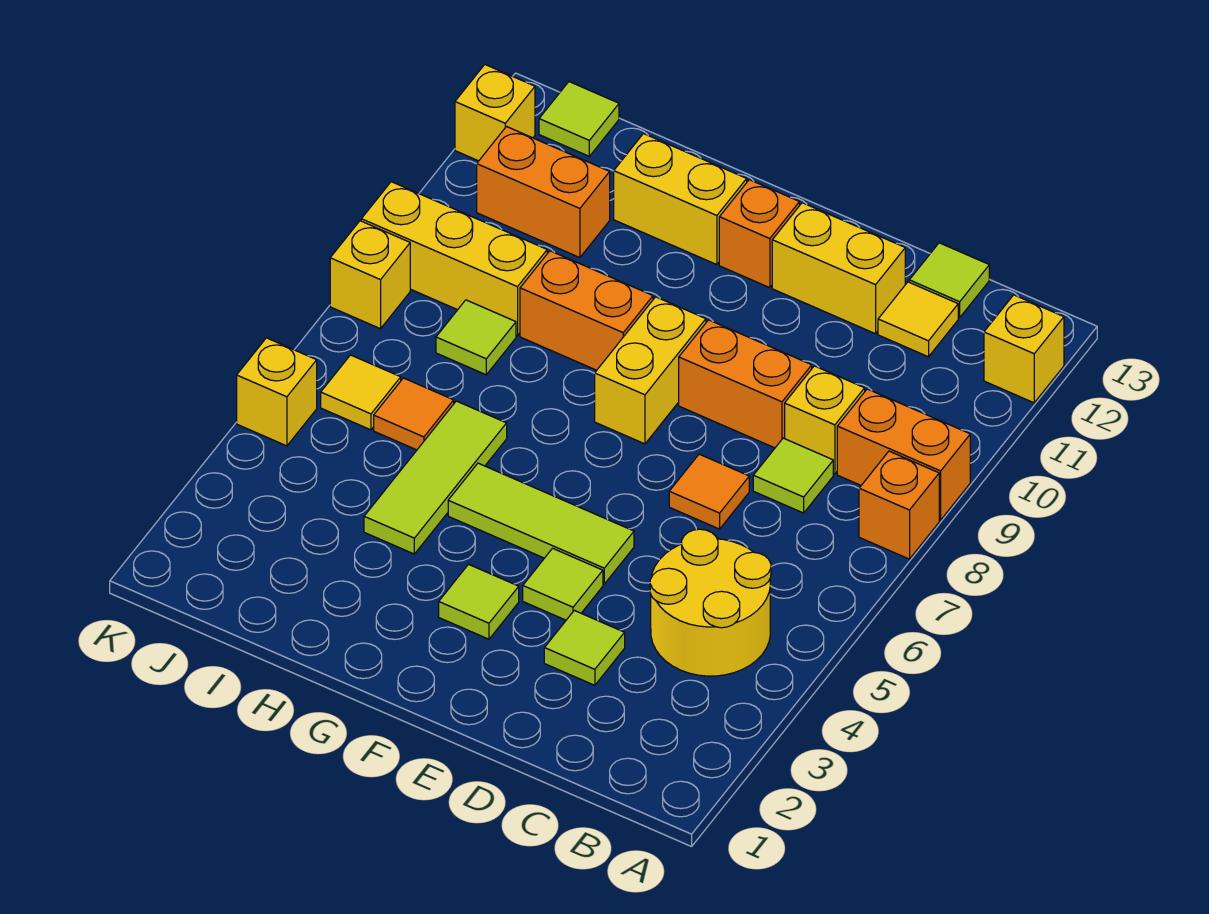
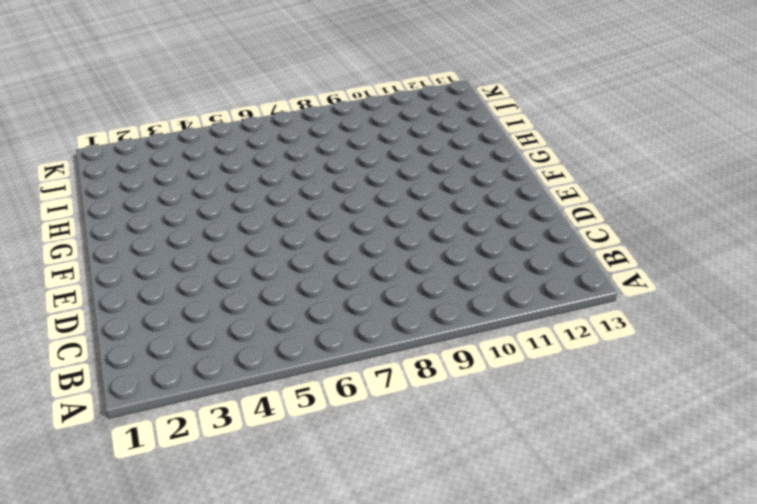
none -> orange brick A8 level 1
none -> orange brick A9:B9 level 1
none -> yellow brick A12 level 1

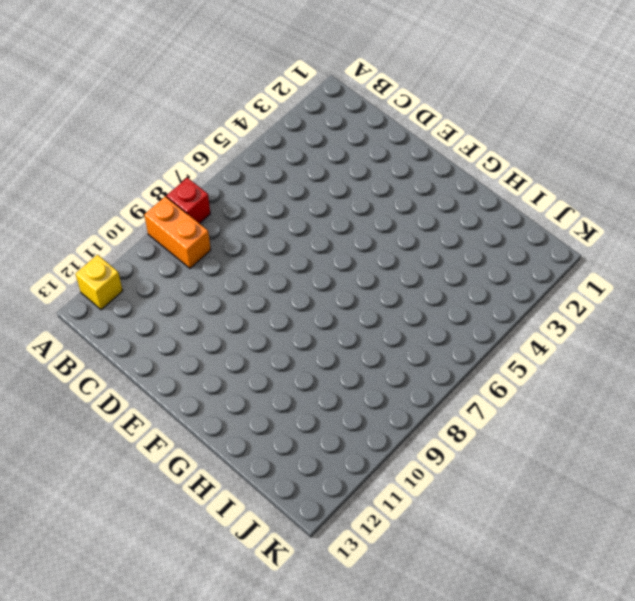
red brick A8 level 1 -> orange brick A8 level 1
none -> yellow round brick B4:C5 level 1
none -> lime tile C8 level 1
none -> yellow brick C9 level 1

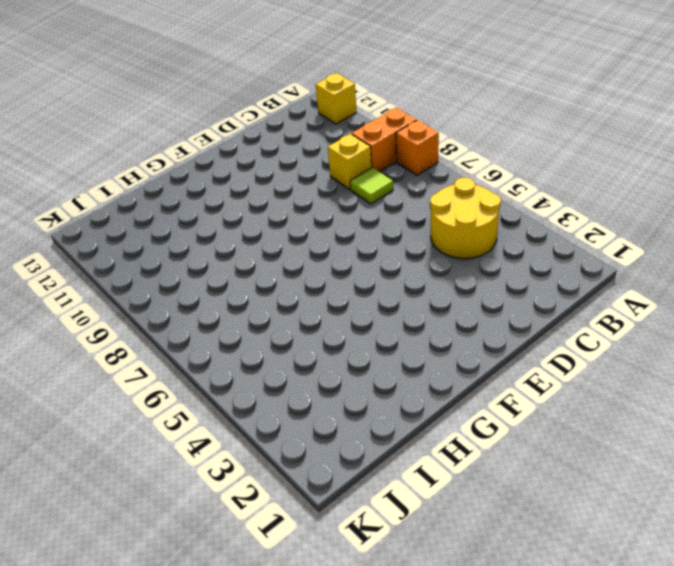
none -> yellow tile C12 level 1
none -> lime tile C13 level 1
none -> lime tile D3 level 1

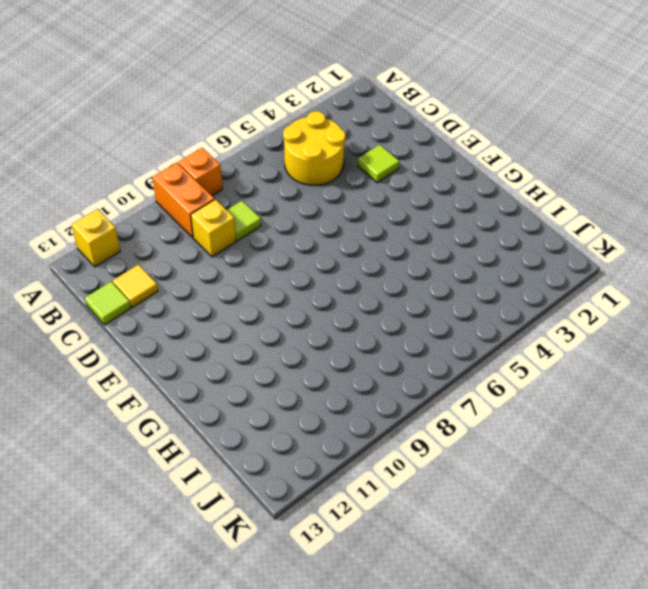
none -> orange tile D7 level 1
none -> orange brick D9:E9 level 1
none -> yellow brick D12:E12 level 1

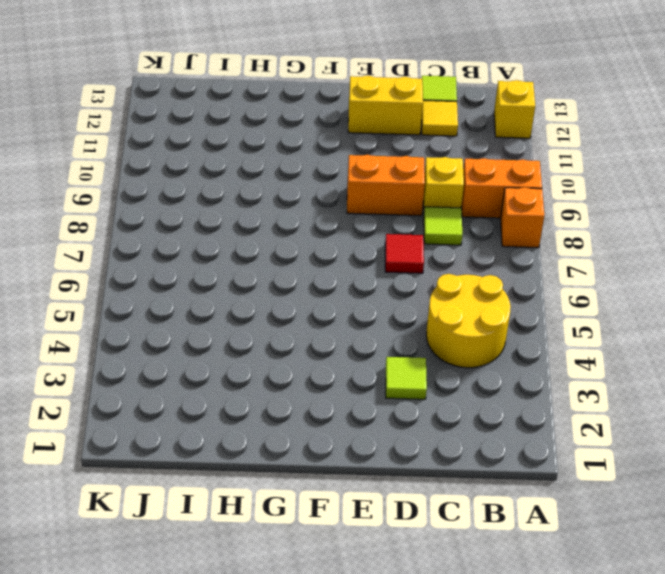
red tile D7 level 1 -> orange tile D7 level 1
none -> lime tile E4 level 1
none -> lime tile E5:G5 level 1
none -> lime tile F3 level 1

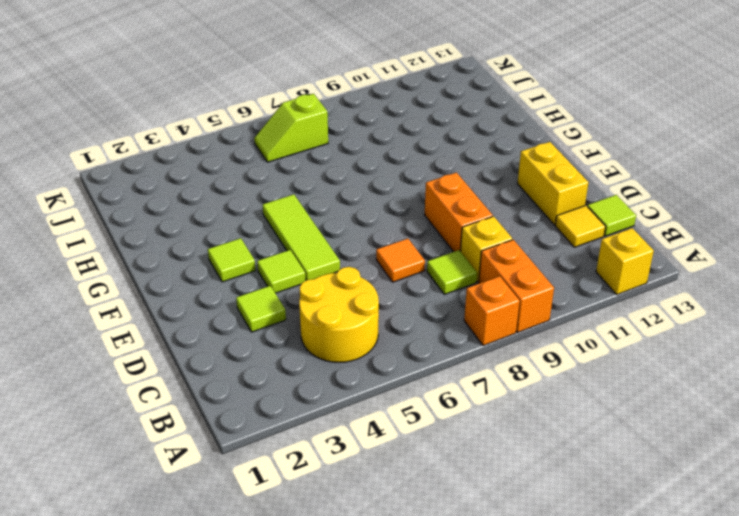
lime slope J6:J7 level 1 top 7 -> yellow tile J6 level 1
none -> yellow brick F8:F9 level 1
none -> orange brick F12 level 1
none -> orange brick G9:H9 level 1

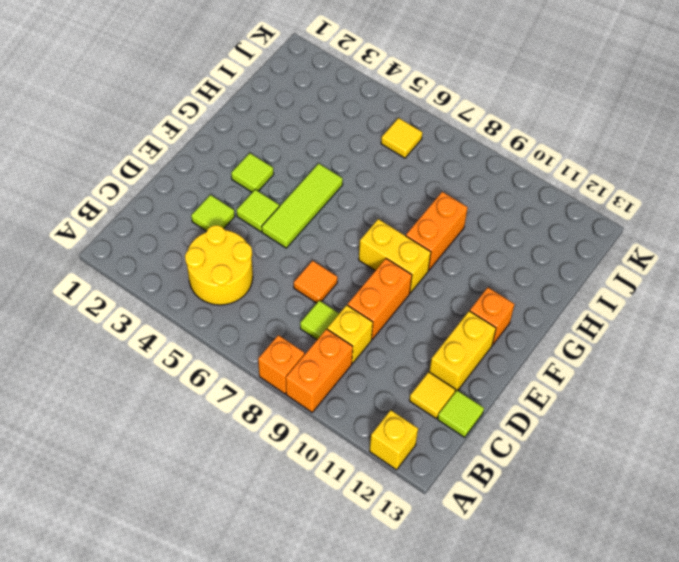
none -> yellow brick G12:H12 level 1
none -> lime tile H4:H6 level 1
none -> orange tile I6 level 1

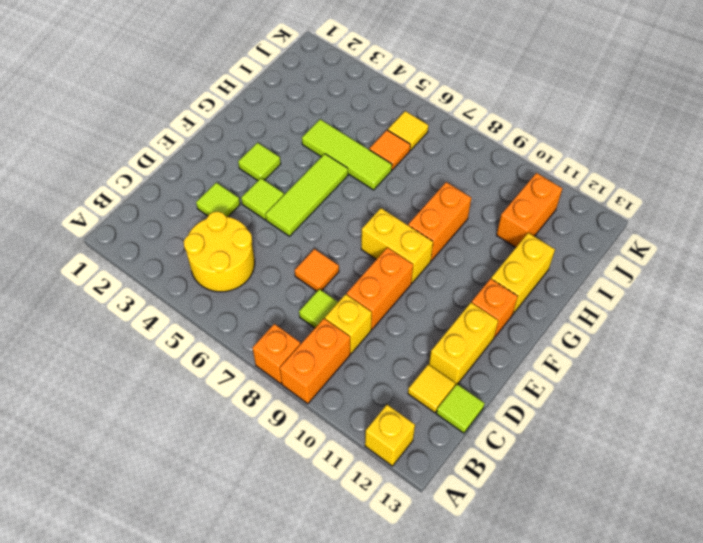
none -> lime tile I8 level 1
none -> yellow brick I9:K9 level 1
none -> lime tile J13 level 1

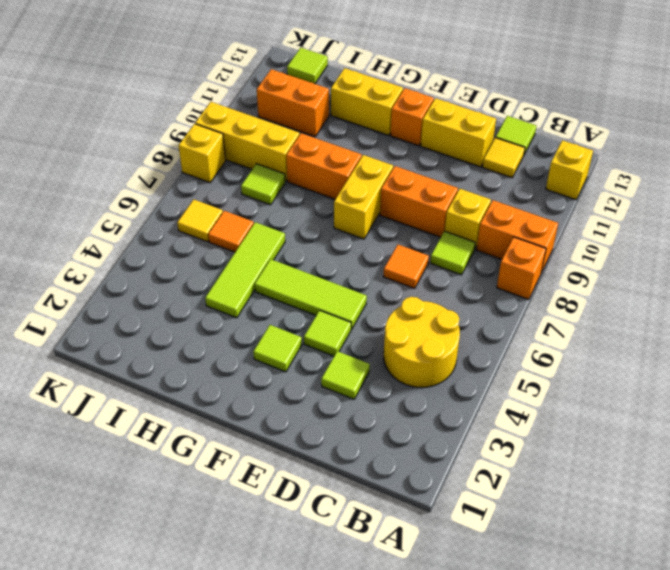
none -> yellow brick K5 level 1
none -> yellow brick K12 level 1

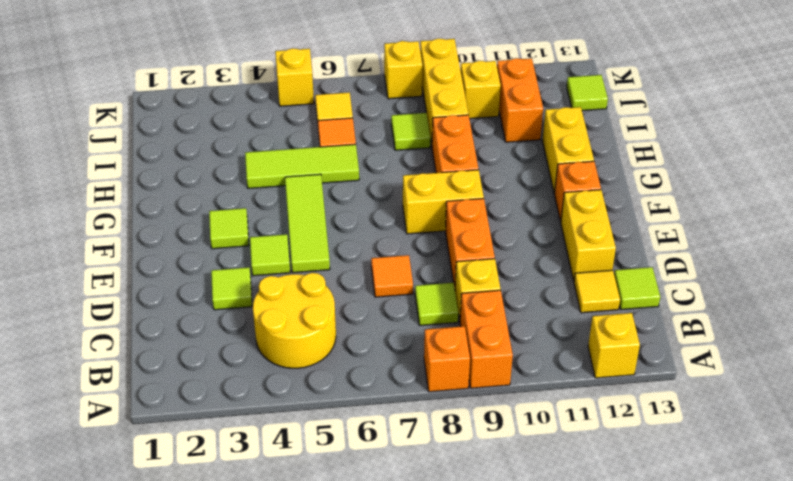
yellow brick J10 level 1 -> yellow brick K12 level 1

